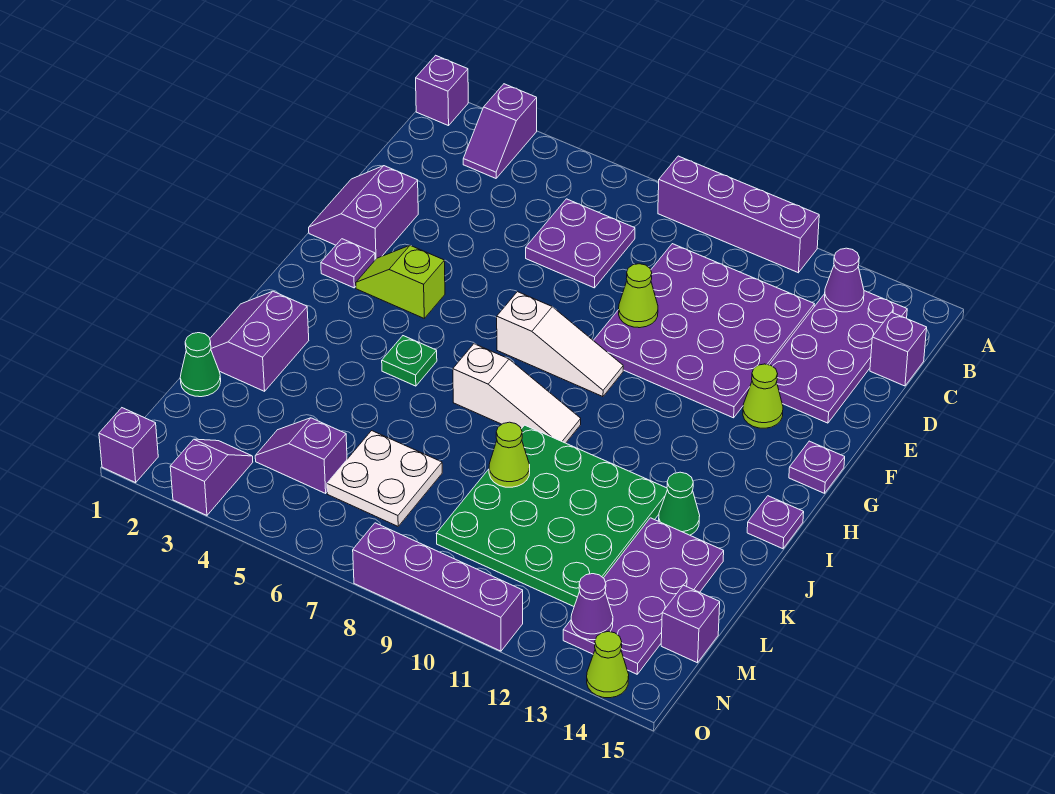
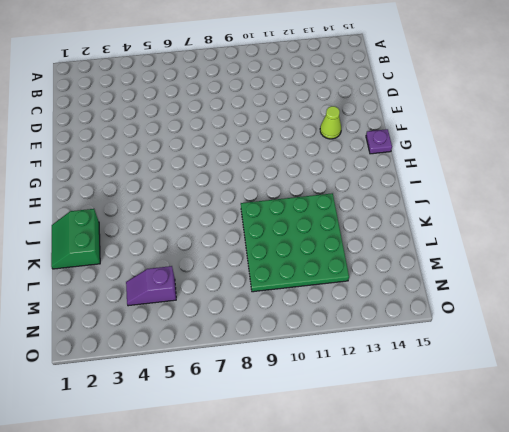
green slope J1:K2 level 1 top 2 -> purple slope J1:K2 level 1 top 2
none -> purple brick A1 level 1
none -> purple slope A3:B3 level 1 top A
none -> purple brick A8:A11 level 1
none -> purple plate B13:E14 level 1

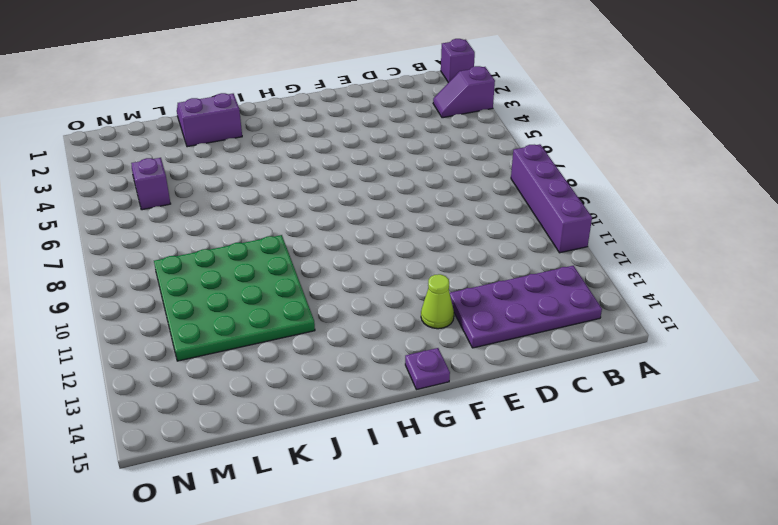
none -> purple plate C6:D7 level 1
none -> purple plate C9:F12 level 1
none -> purple brick C15 level 1
none -> purple slope E1:F2 level 1 top 2

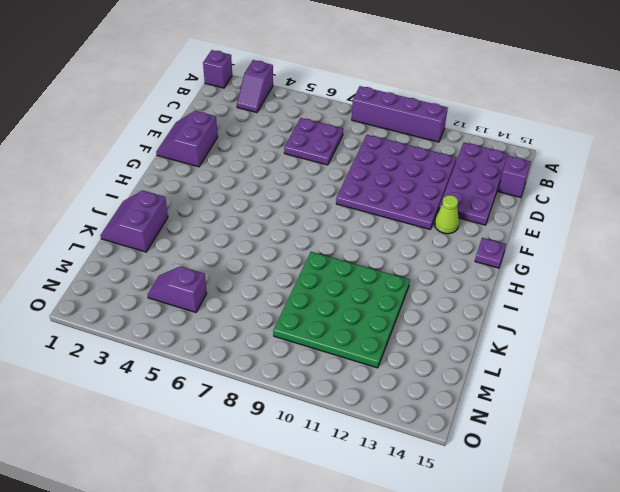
none -> purple plate G2 level 1
none -> lime slope G3:G4 level 1 top 4
none -> white slope G7:G9 level 1 top 7
none -> green plate I5 level 1

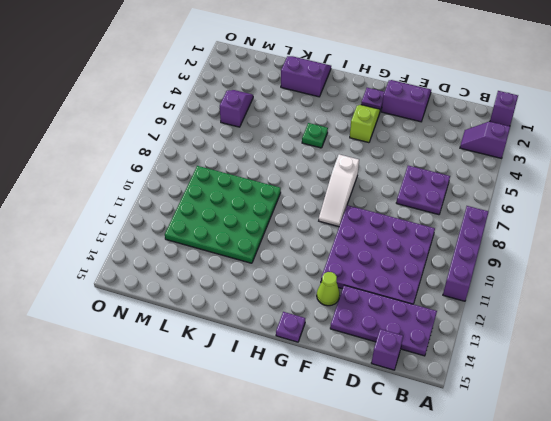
none -> white slope I7:I9 level 1 top 7
none -> purple plate I15 level 1
none -> green cone J13 level 1
none -> purple plate K13:N14 level 1

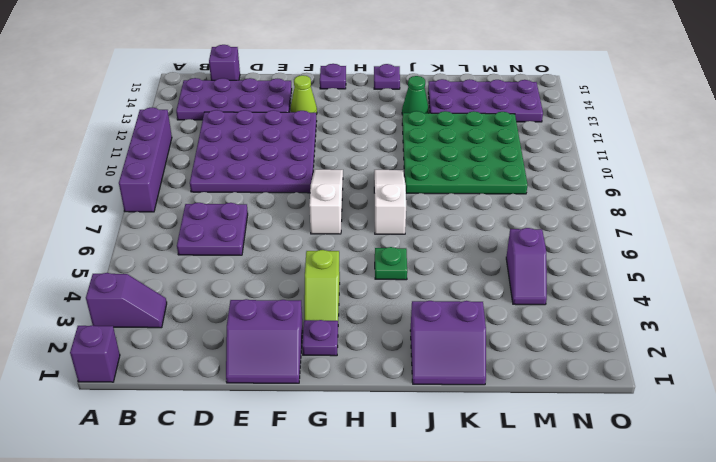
none -> green cone L1 level 1
none -> white plate L6:M7 level 1
none -> purple brick M15 level 1
none -> purple slope N3:O3 level 1 top O

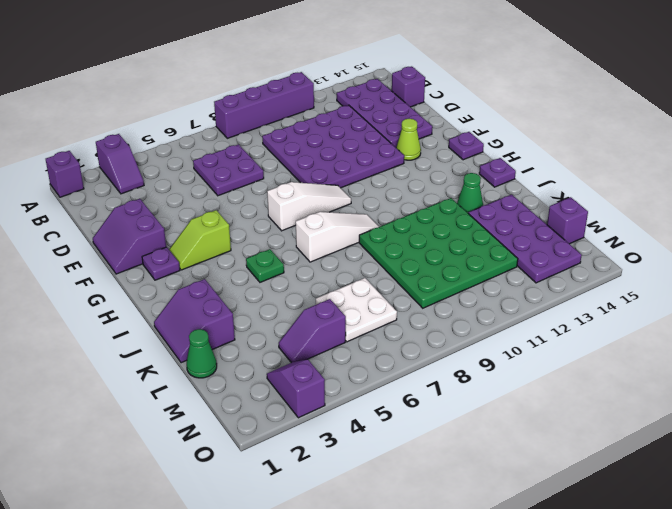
none -> purple brick O1 level 1
none -> purple brick O8:O11 level 1
none -> lime cone O14 level 1
none -> purple cone B13 level 2

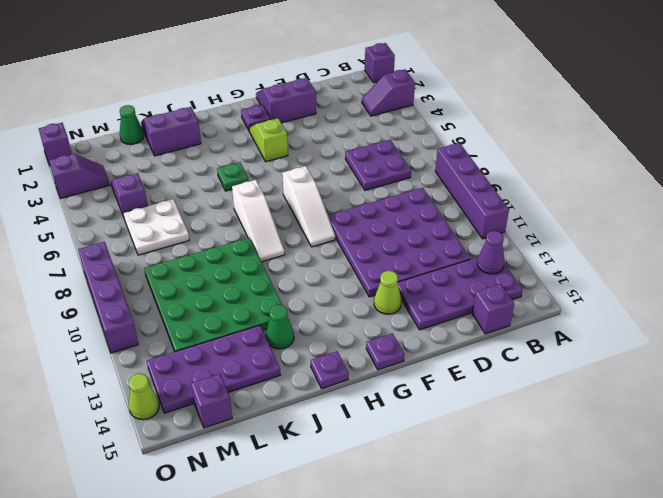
none -> lime cone E9 level 2
none -> lime cone K9 level 2
none -> purple cone N13 level 2

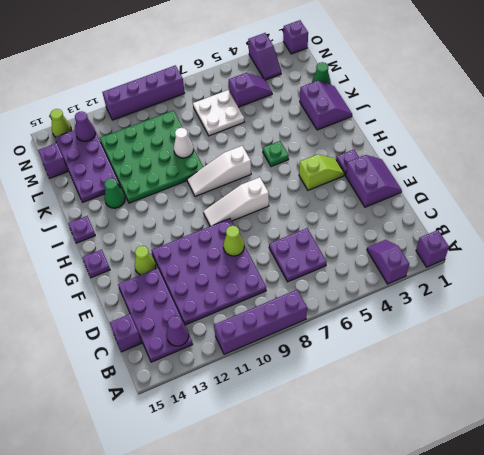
white cone K9 level 2 -> lime cone K9 level 2

